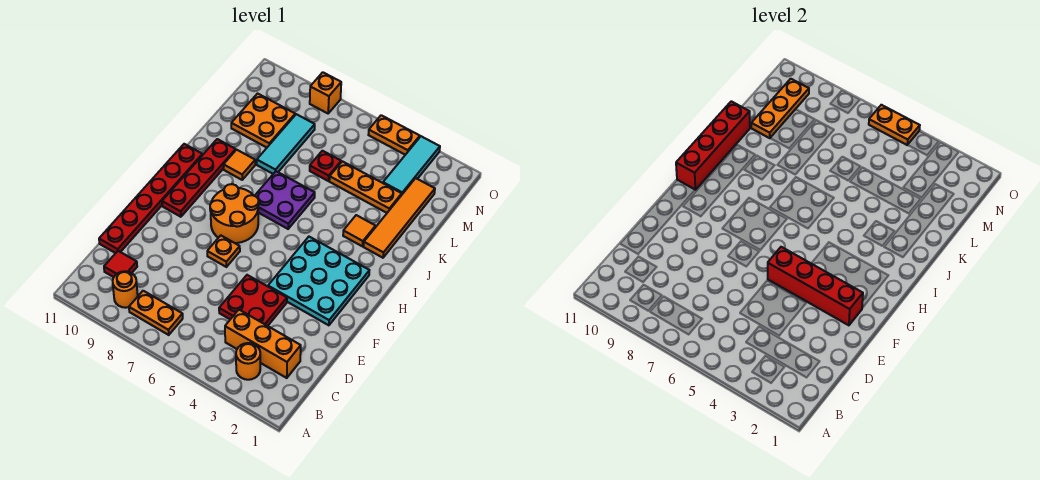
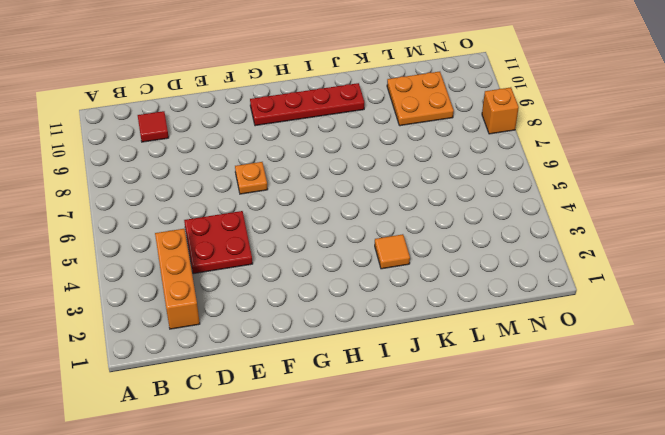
none -> orange round brick B3 level 1
none -> orange plate B7:B8 level 1
none -> orange round brick B9 level 1

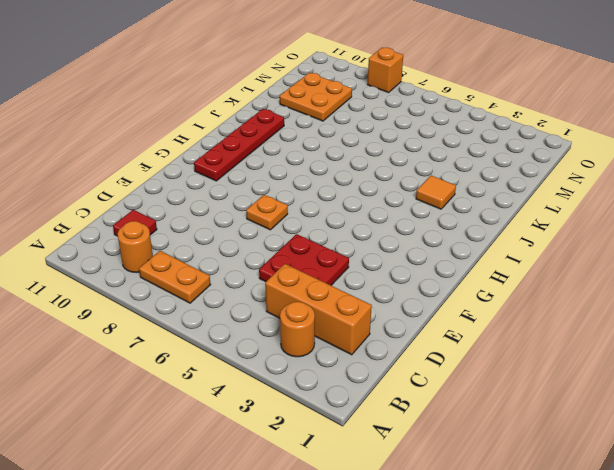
none -> red plate D11:I11 level 1
none -> cyan plate F2:H4 level 1
none -> orange round brick G7:H8 level 1

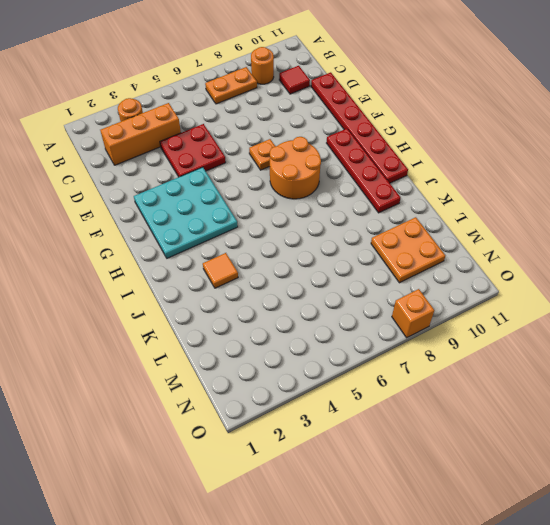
none -> purple plate I6:J7 level 1
none -> orange tile J2:M2 level 1
none -> orange tile J9 level 1

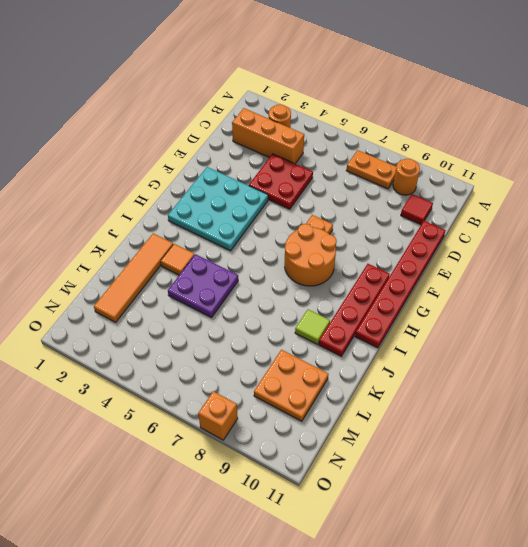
purple plate J4:K5 level 1 -> purple plate I6:J7 level 1
lime tile J9 level 1 -> orange tile J9 level 1
none -> cyan tile K8:M8 level 1
none -> orange plate L3:L5 level 1
none -> red plate L6 level 1

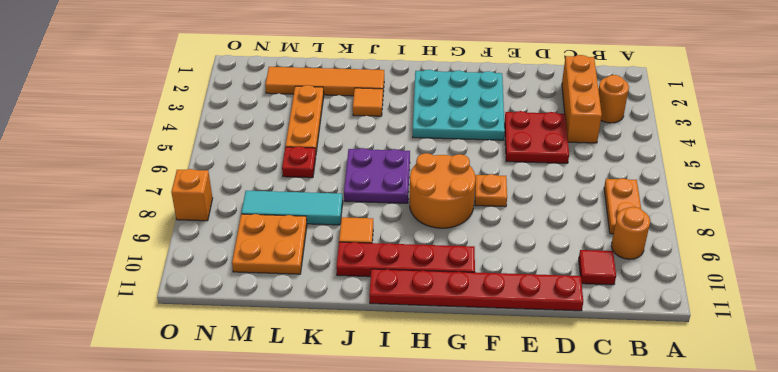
none -> cyan tile M3:O3 level 1
none -> orange plate O4:O5 level 1
none -> red brick F2:F5 level 2

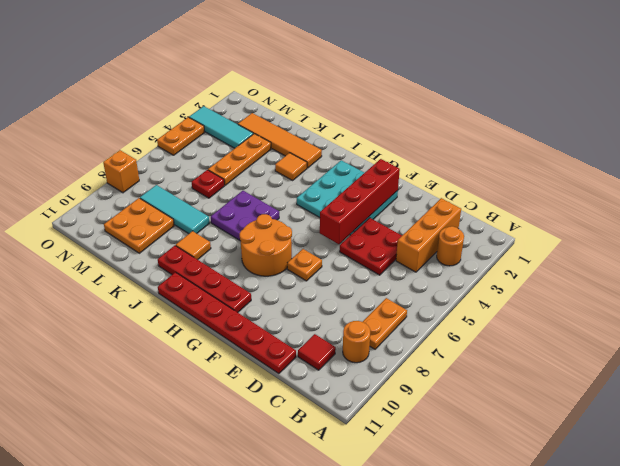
none -> red brick H11:K11 level 2
none -> orange plate L10:N10 level 2
none -> orange plate O5:O6 level 2

